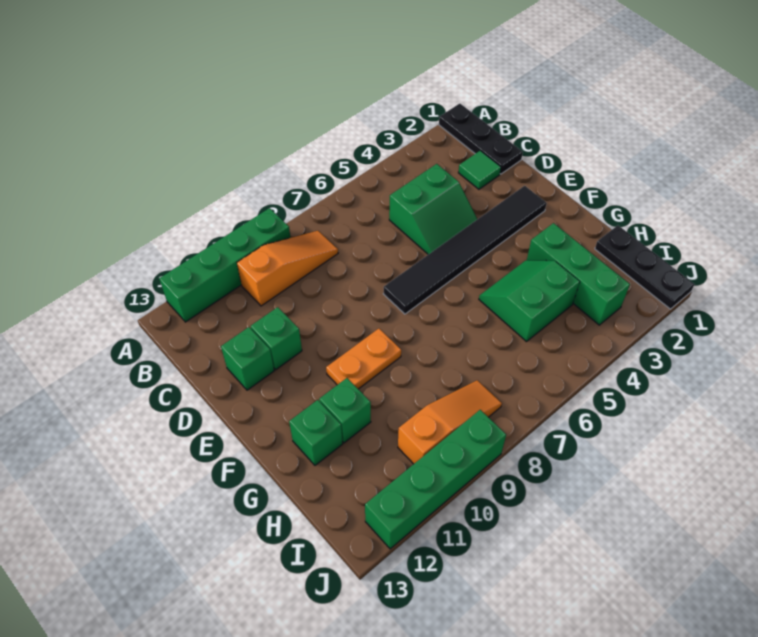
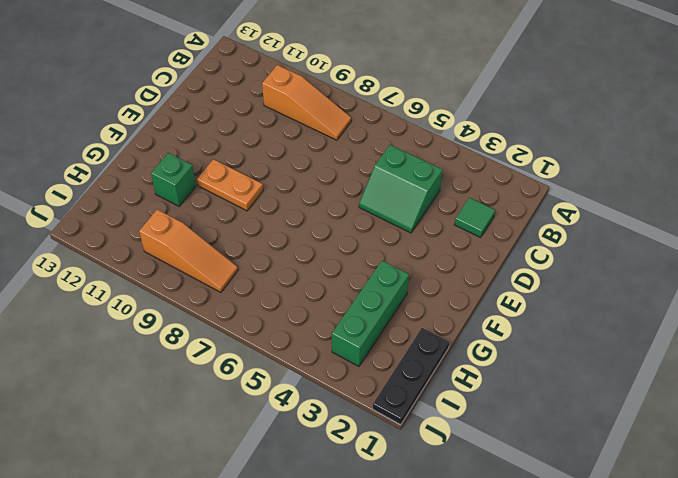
none -> black plate A1:C1 level 1
none -> green brick A9:A12 level 1
none -> green brick D11 level 1

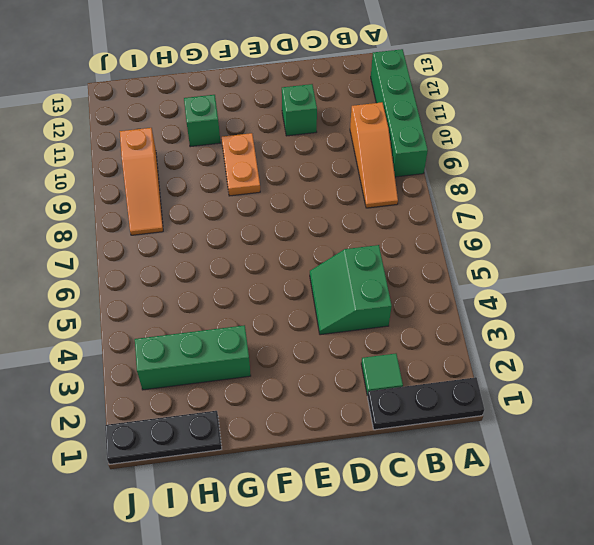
none -> green brick D12 level 1
none -> black tile E2:E7 level 1
none -> green slope G4:H5 level 1 top H

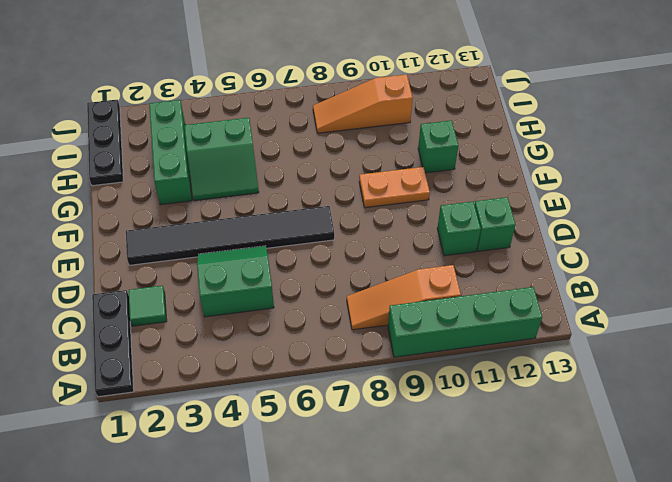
none -> green brick G12 level 1
none -> green brick J9:J12 level 1

